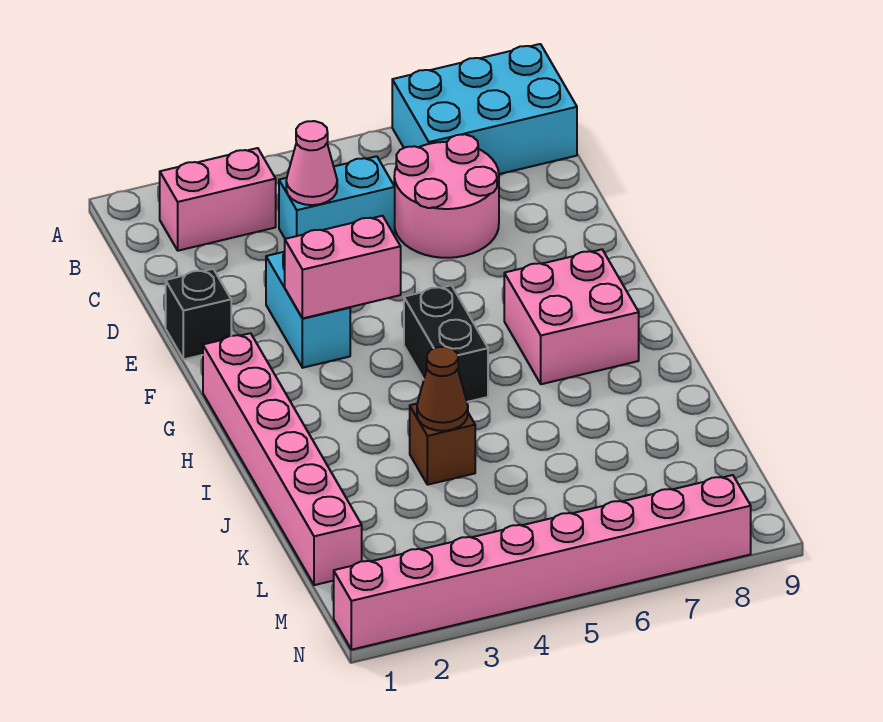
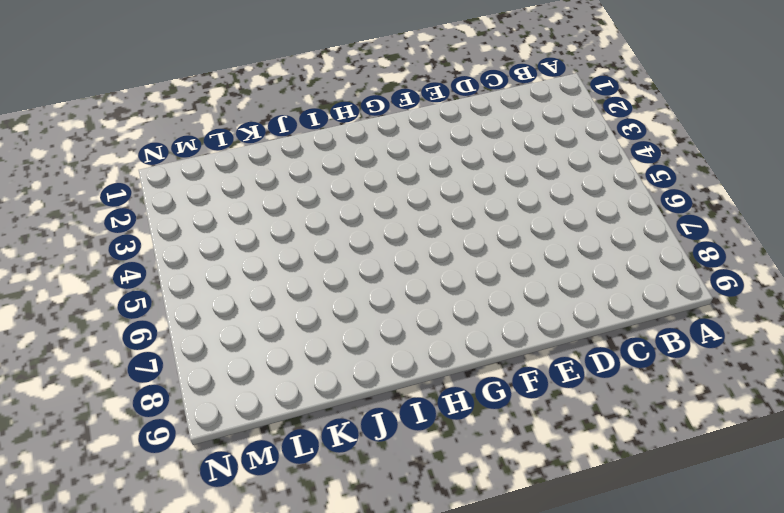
none -> cyan brick A7:B9 level 1
none -> pink brick B2:B3 level 1
none -> cyan brick C4:C5 level 1

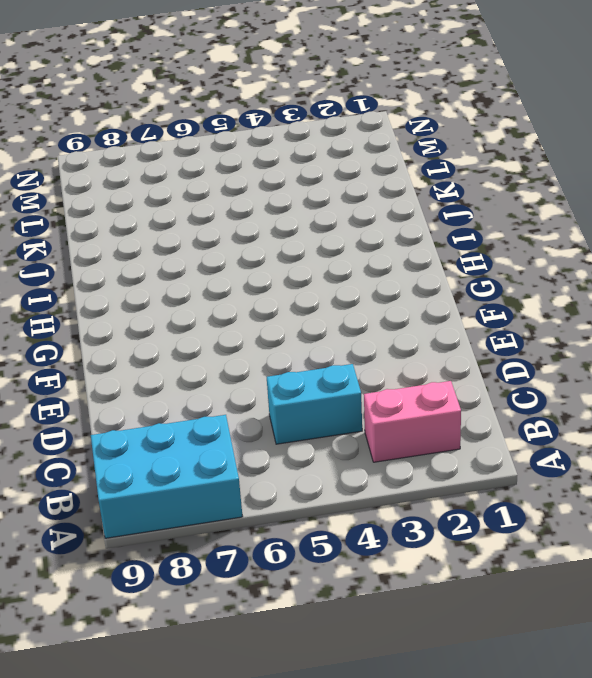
none -> pink round brick C6:D7 level 1
none -> black brick E1 level 1
none -> cyan brick E3:F3 level 1

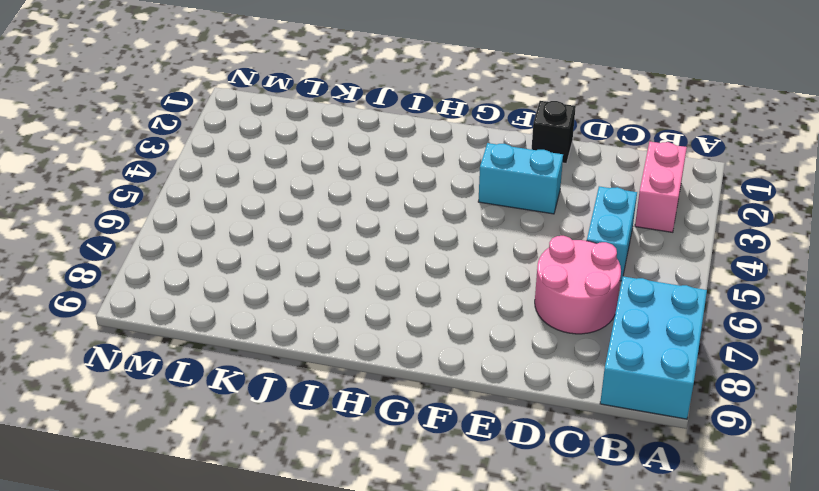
none -> pink brick G1:L1 level 1
none -> black brick G5:H5 level 1
none -> pink brick G7:H8 level 1

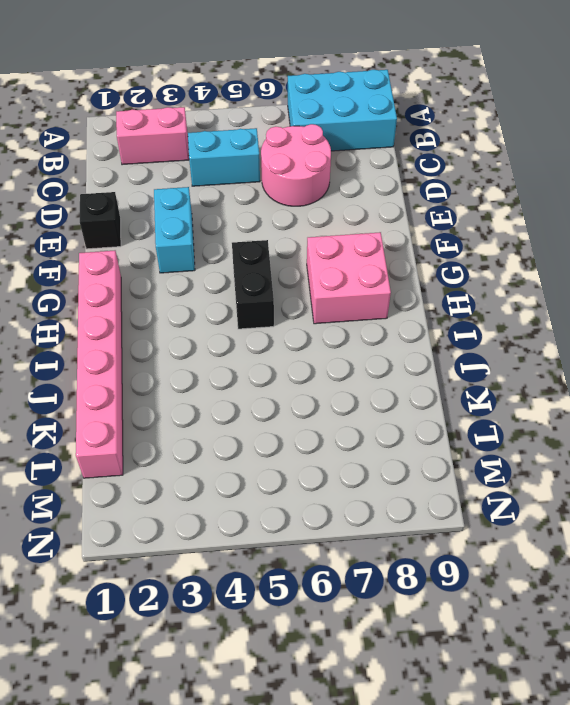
none -> brown brick J4 level 1
none -> pink brick N1:N8 level 1
none -> pink cone C4 level 2

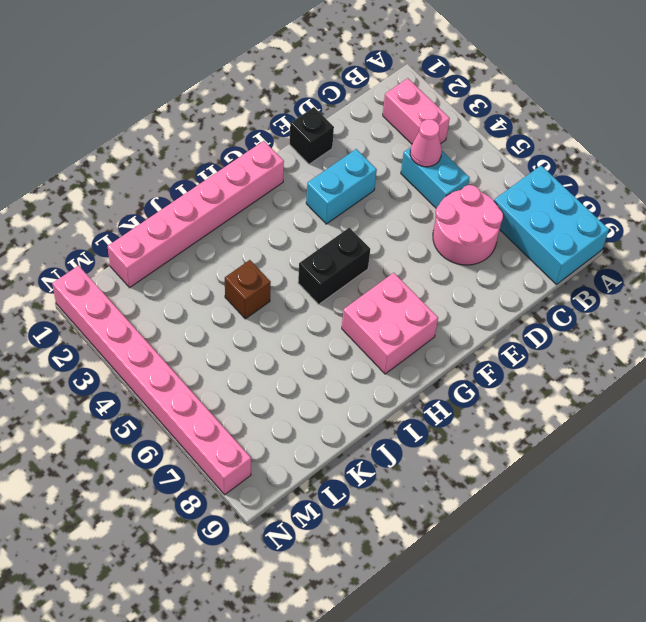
none -> pink brick F3:F4 level 2
none -> brown cone J4 level 2

